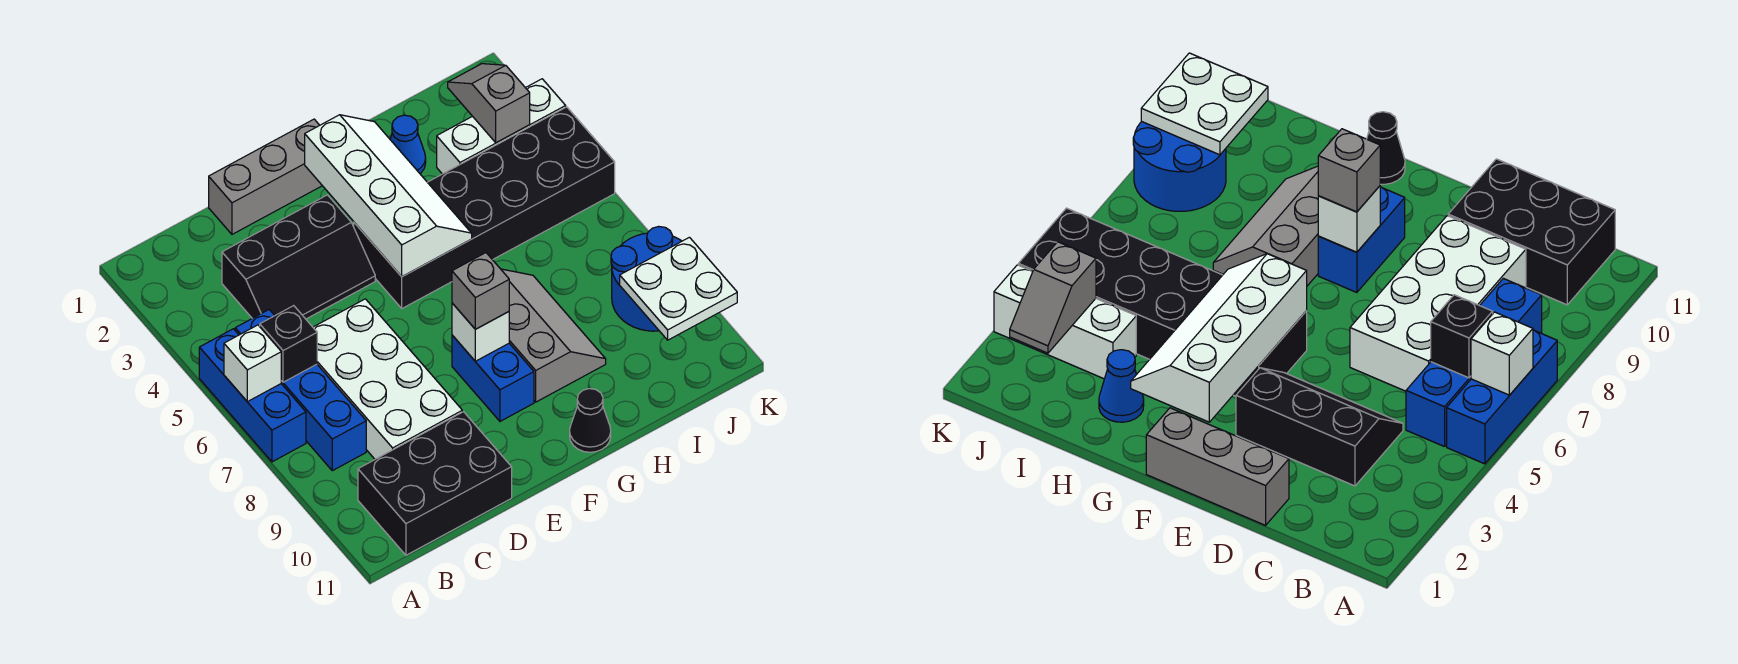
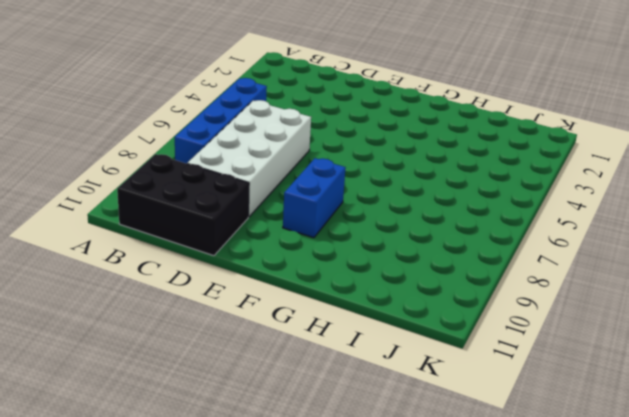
none -> blue brick A5:A7 level 1
none -> black slope C3:E4 level 1 top 3
none -> grey brick D1:F1 level 1

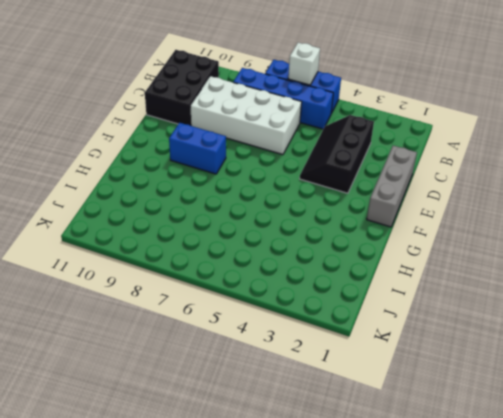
none -> black brick F4:K5 level 1
none -> grey slope G7:H9 level 1 top G
none -> black cone G11 level 1

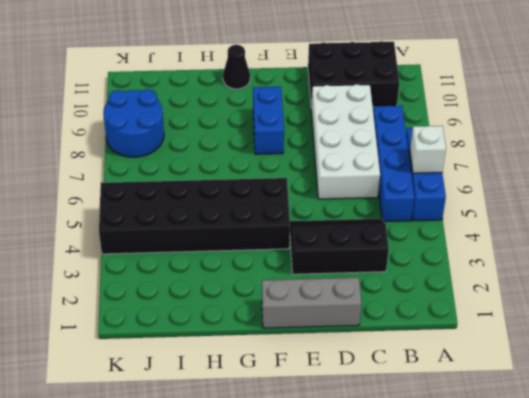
none -> grey slope G7:H9 level 1 top G
none -> blue cone H2 level 1
none -> white brick I3:K3 level 1

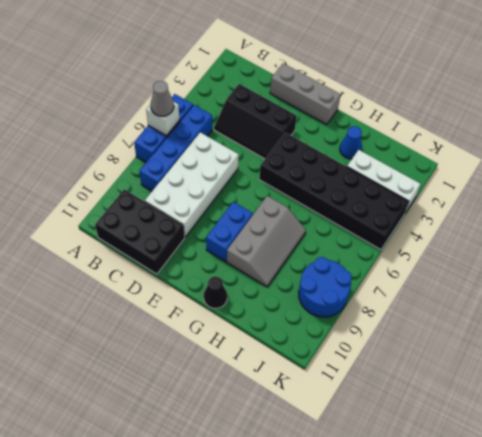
grey cone A6 level 3 -> none
none -> black brick B6 level 2
none -> white slope F2:G5 level 2 top F
none -> white brick F8 level 2

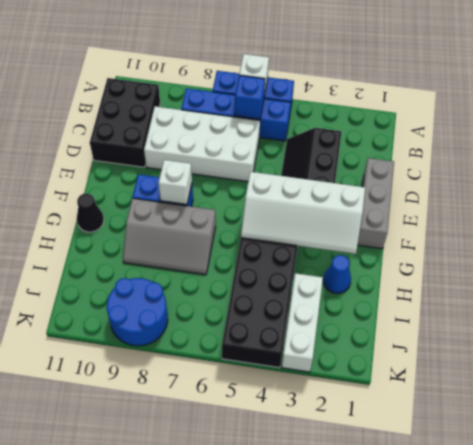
blue brick B6 level 2 -> black brick B6 level 2
none -> grey slope J2:J3 level 2 top 3
none -> white plate J9:K10 level 2
none -> grey brick F8 level 3

